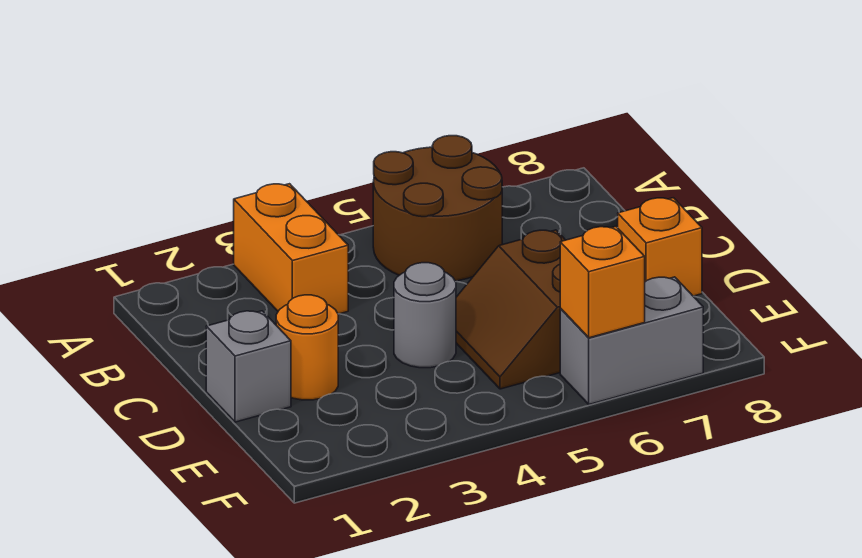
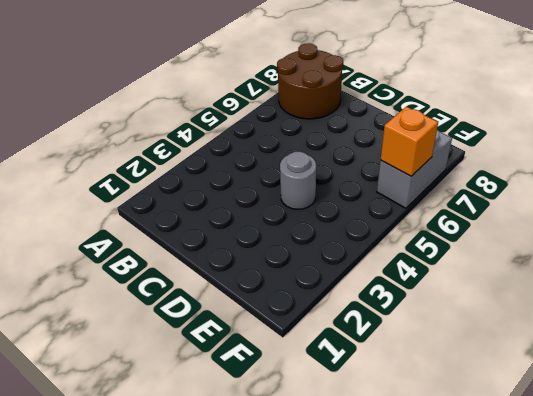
brown round brick A7:B8 level 1 -> brown round brick A5:B6 level 1
none -> orange brick A3:B3 level 1
none -> grey brick D1 level 1

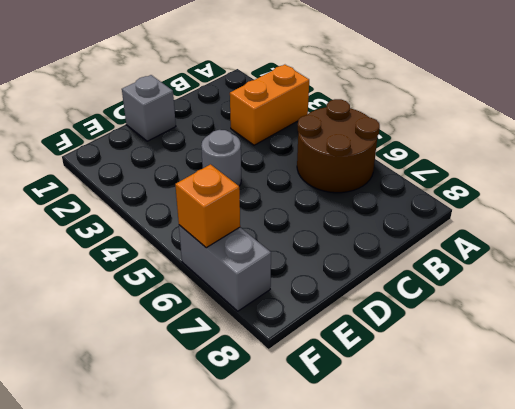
none -> orange round brick D2 level 1
none -> brown slope D5:E6 level 1 top 6

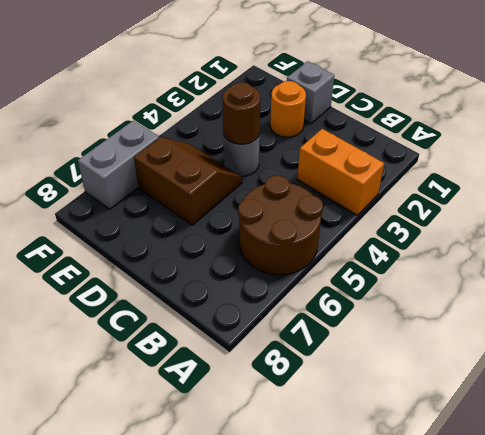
brown round brick D4 level 2 -> none
none -> orange brick D8 level 1
none -> orange brick F6 level 2

